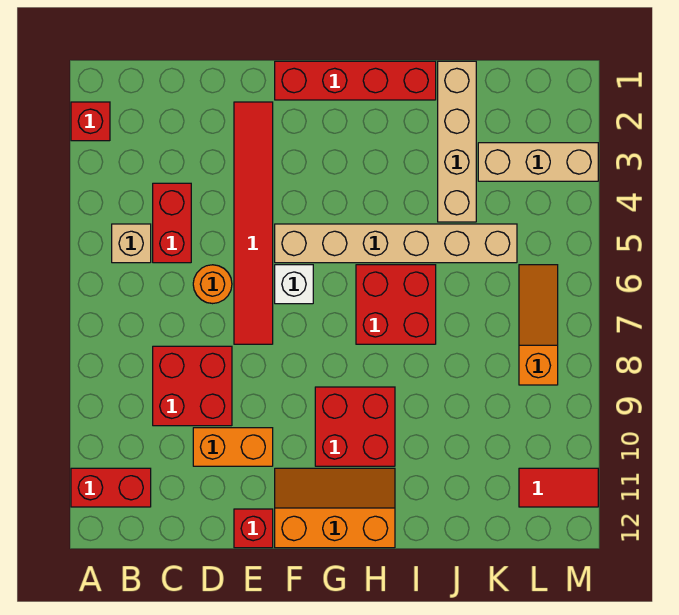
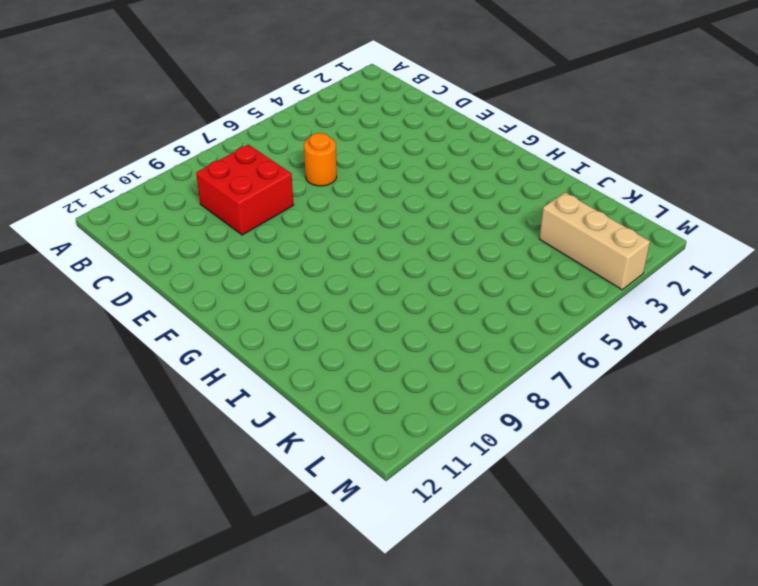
none -> red brick A2 level 1
none -> red brick A11:B11 level 1
none -> tan brick B5 level 1

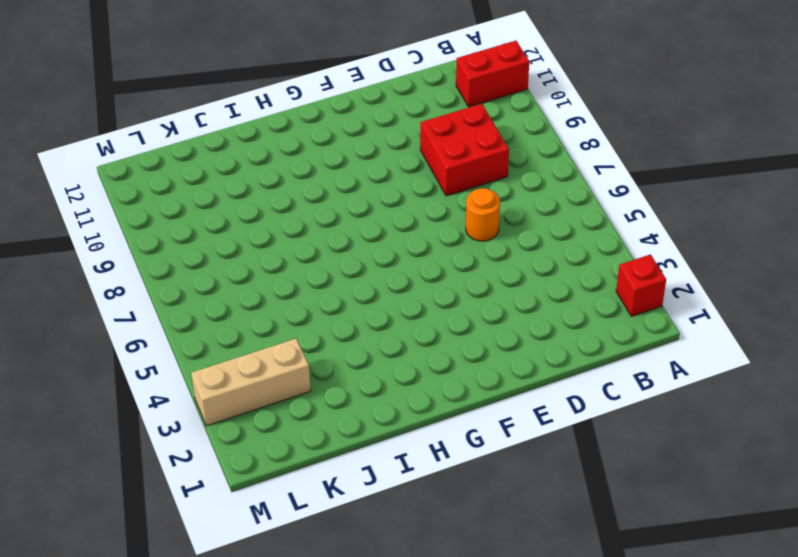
none -> tan brick B5 level 1
none -> red brick C4:C5 level 1
none -> orange brick D10:E10 level 1

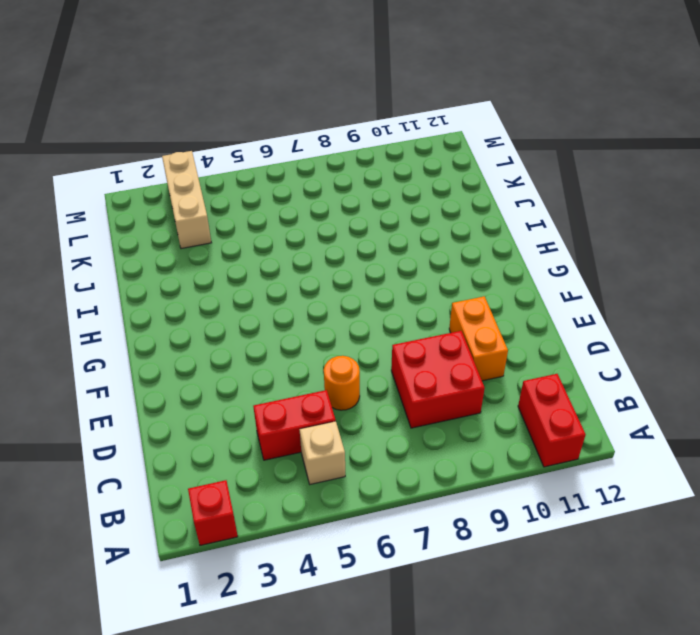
none -> red tile E2:E7 level 1
none -> red brick E12 level 1
none -> red brick F1:I1 level 1

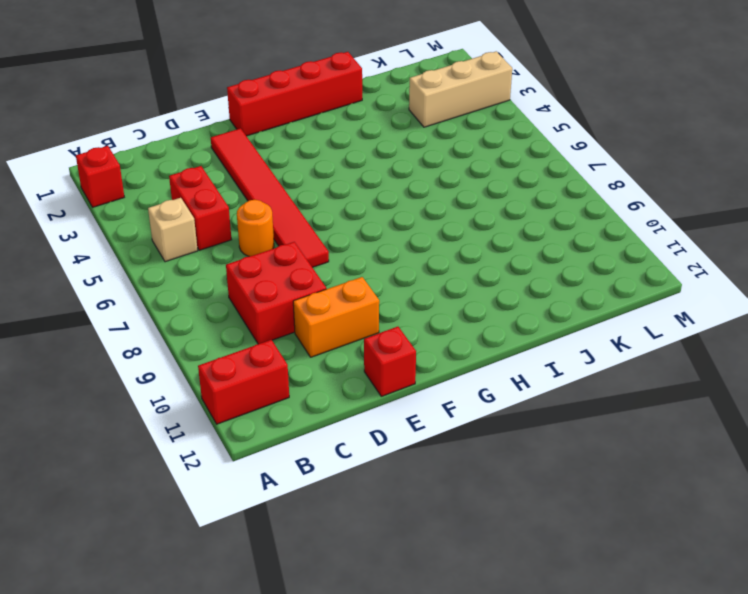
none -> tan brick F5:K5 level 1
none -> white brick F6 level 1
none -> orange slope F11:H12 level 1 top 12

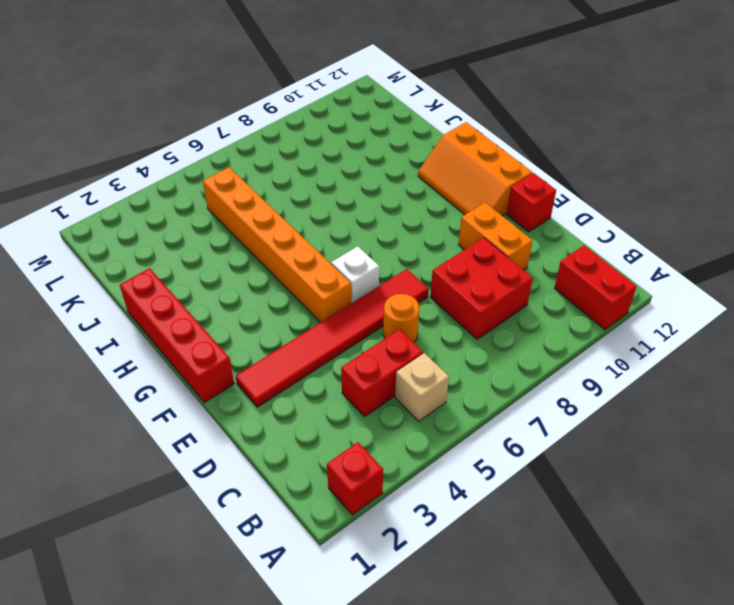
orange brick F5:K5 level 1 -> tan brick F5:K5 level 1
none -> red brick G9:H10 level 1
none -> red brick H6:I7 level 1
none -> tan brick J1:J4 level 1

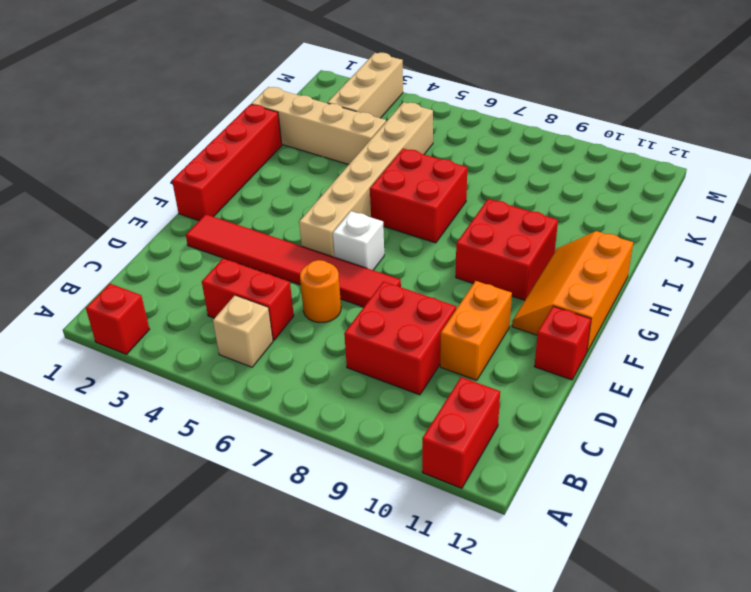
none -> orange slope L6:L8 level 1 top 8
none -> red tile L11:M11 level 1

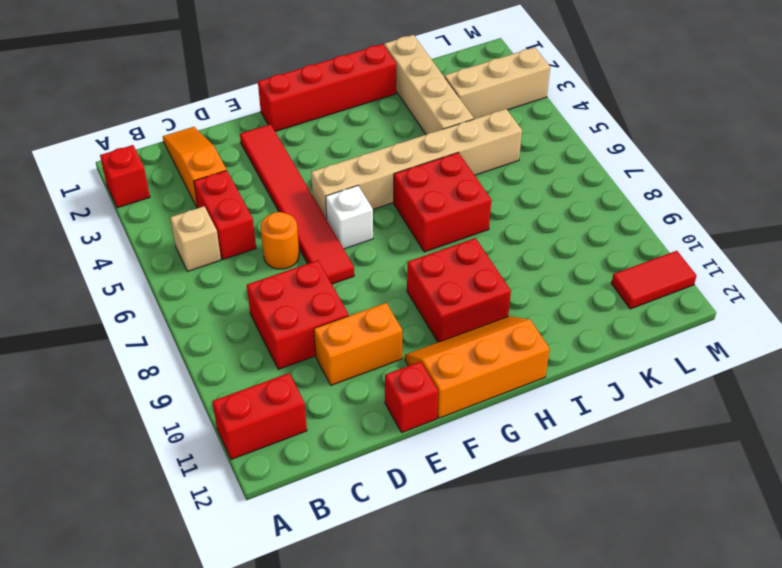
orange slope C1:C3 level 1 top 3 -> orange slope L6:L8 level 1 top 8

